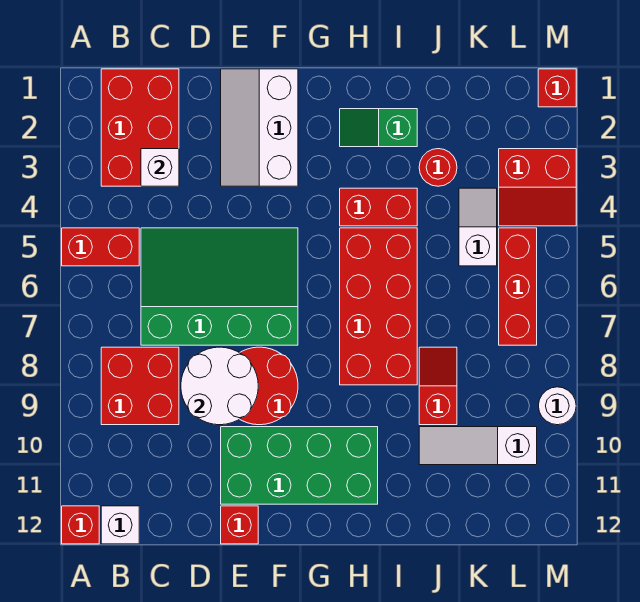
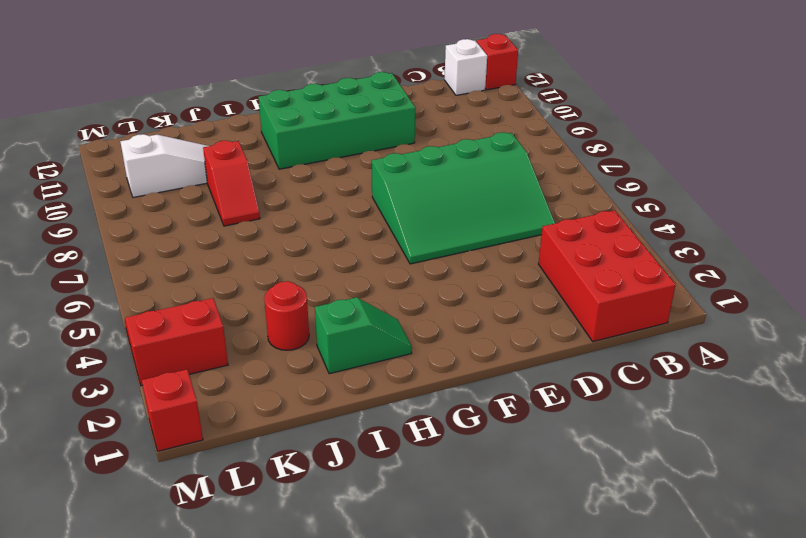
none -> red brick A5:B5 level 1
none -> red brick B8:C9 level 1
none -> white slope E1:F3 level 1 top F

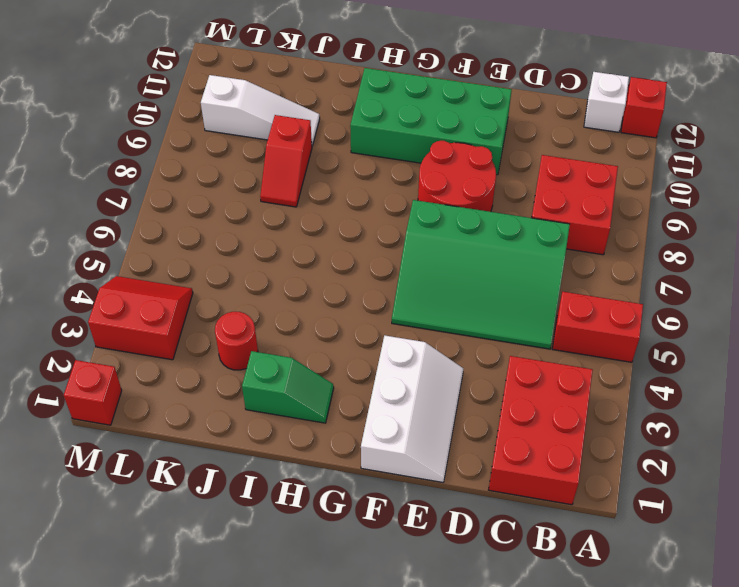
none -> red brick E12 level 1
none -> red brick H4:I4 level 1
none -> red brick H5:I8 level 1

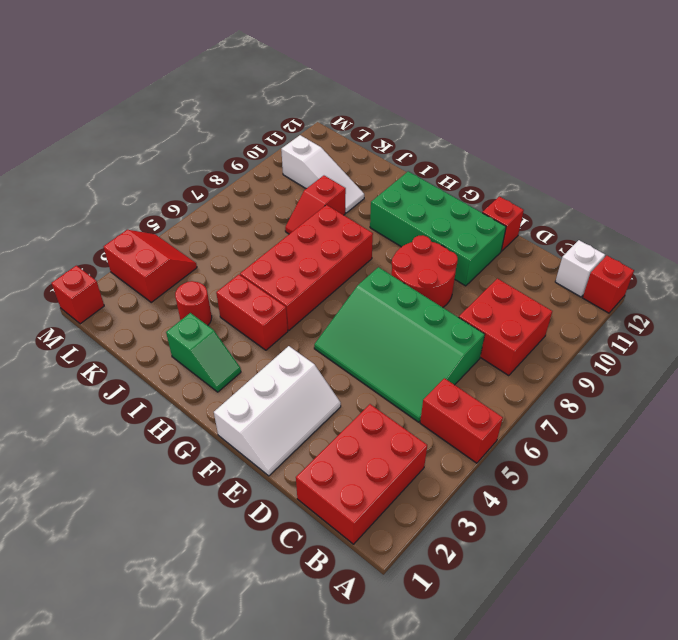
none -> white slope K4:K5 level 1 top 5
none -> red brick L5:L7 level 1
none -> white round brick M9 level 1

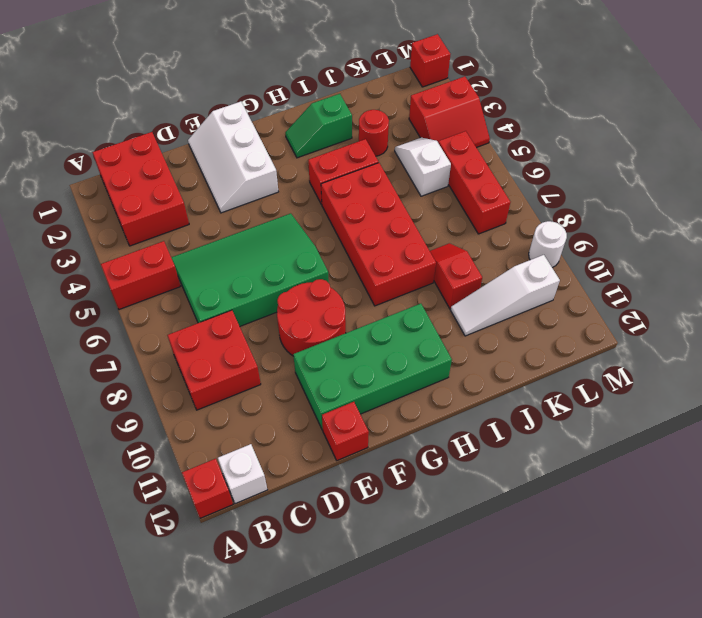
none -> white brick C3 level 2
none -> white round brick D8:E9 level 2

